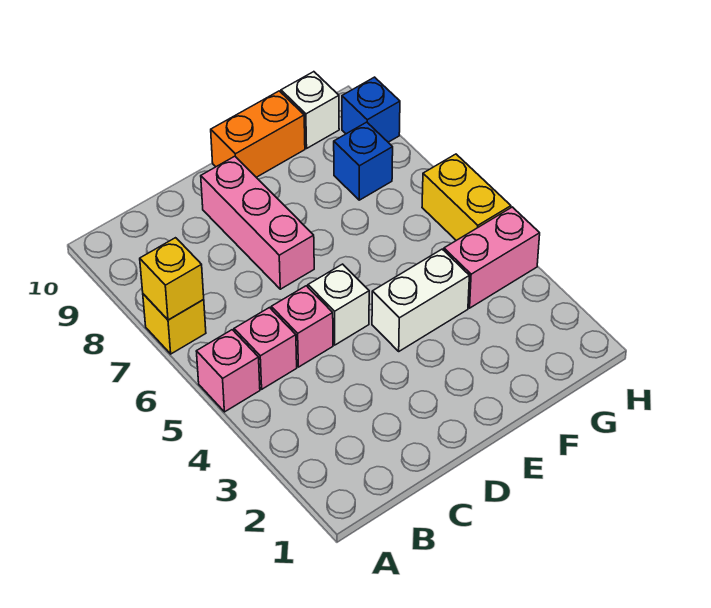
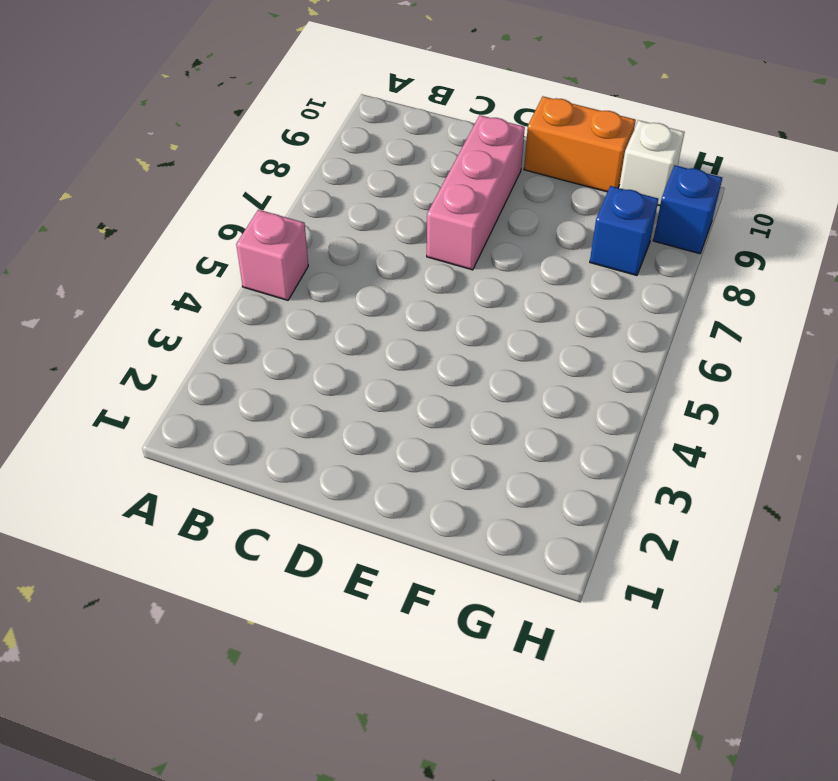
none -> yellow brick A7 level 1
none -> pink brick B5 level 1
none -> pink brick C5 level 1

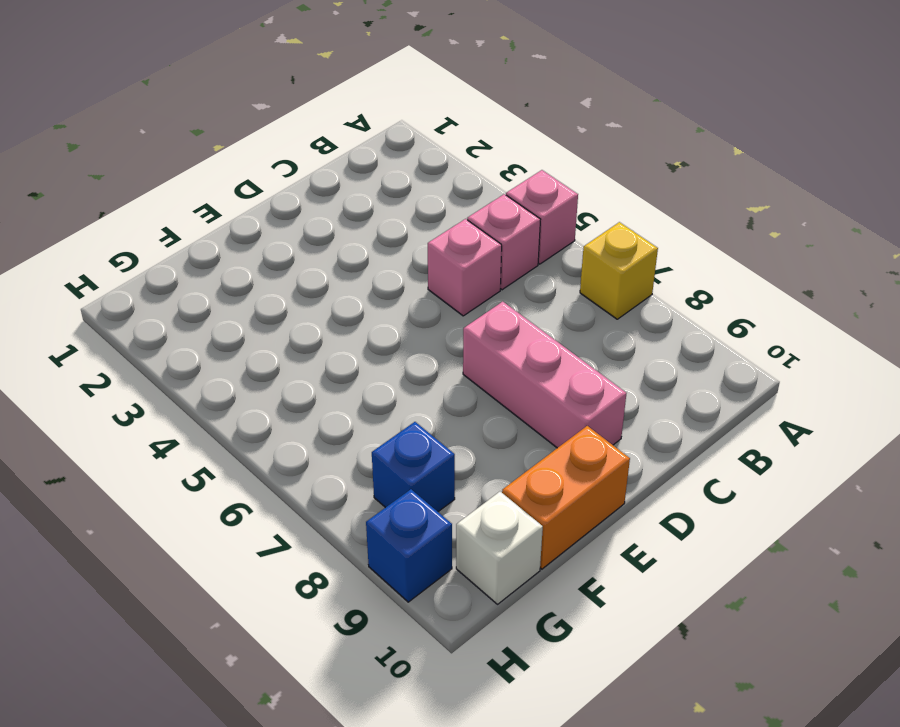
none -> white brick D5 level 1
none -> white brick E4:F4 level 1
none -> pink brick G4:H4 level 1

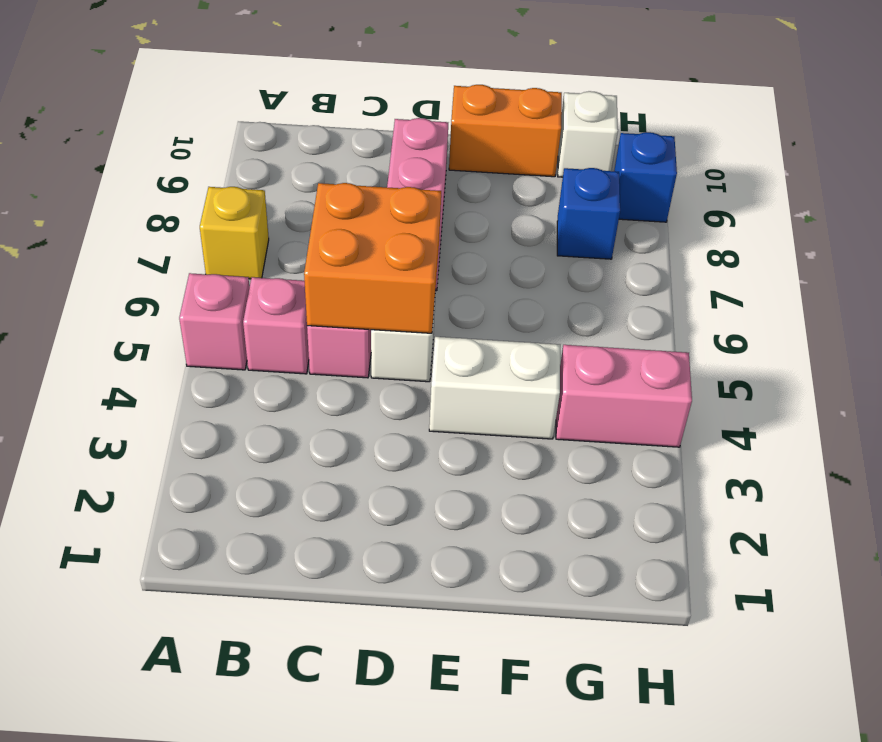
orange brick C5:D6 level 2 -> none
none -> yellow brick H5:H6 level 1
none -> yellow brick A7 level 2

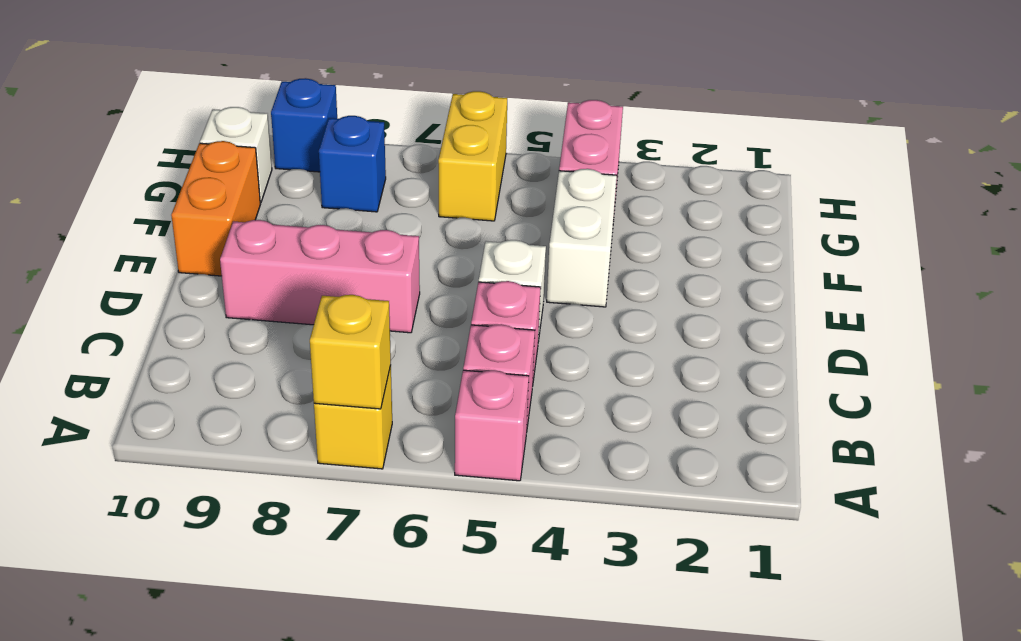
yellow brick G6:H6 level 1 -> yellow brick H5:H6 level 1

